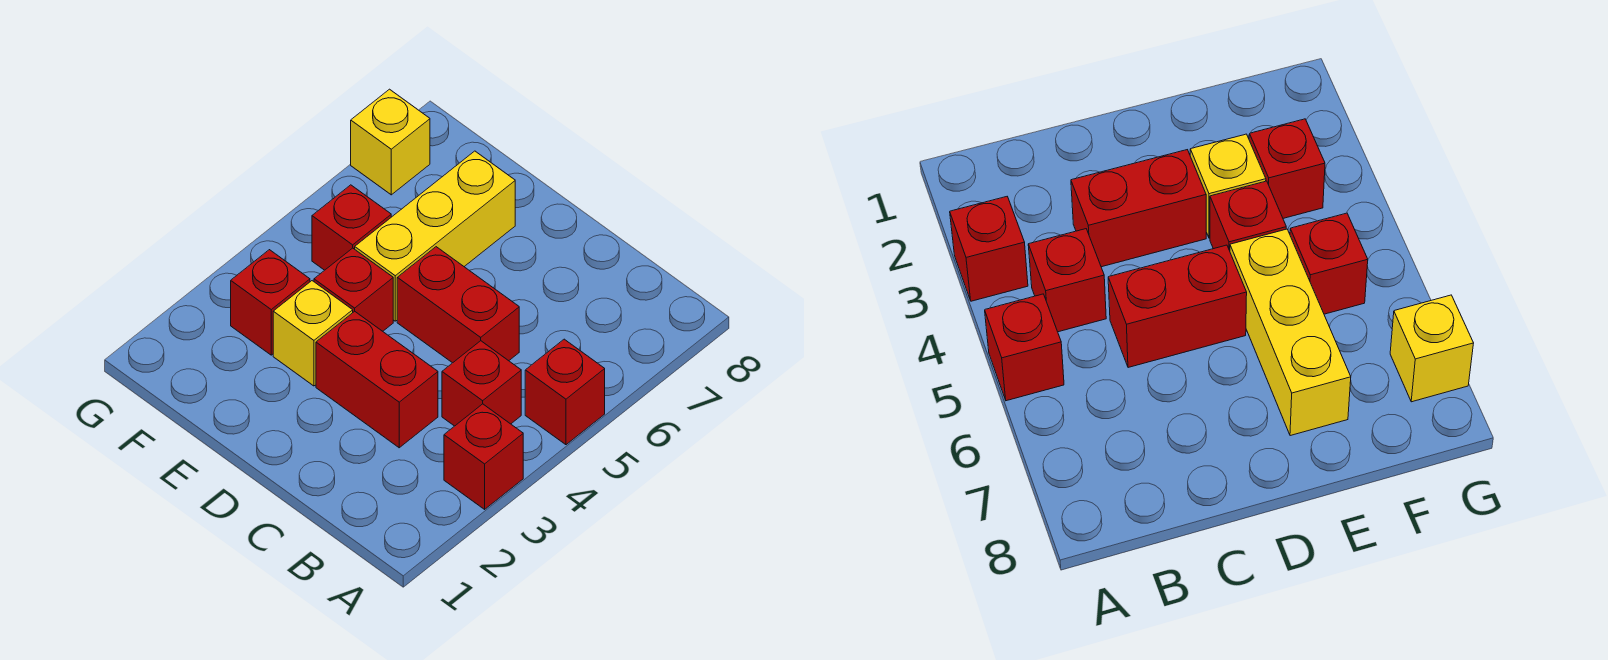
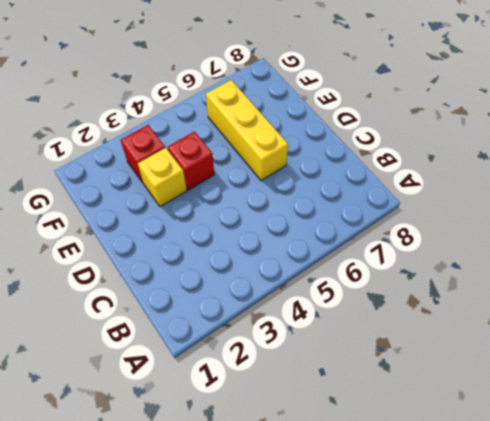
yellow brick D6:F6 level 1 -> yellow brick E5:E7 level 1
none -> red brick A3 level 1
none -> red brick A5 level 1

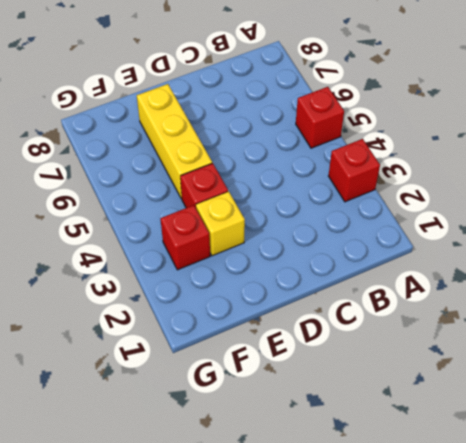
none -> red brick B4 level 1
none -> red brick C3:D3 level 1

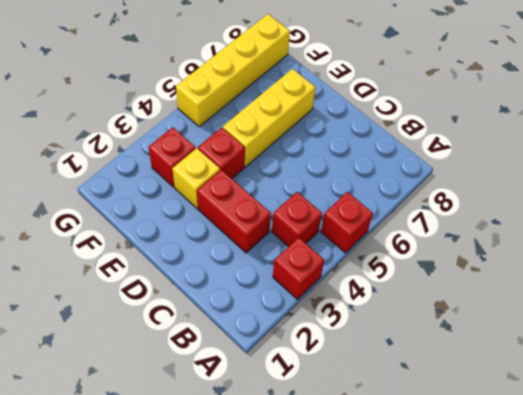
yellow brick G5:G8 level 1 -> yellow brick G7 level 1
none -> red brick C5:D5 level 1
none -> red brick F5 level 1

